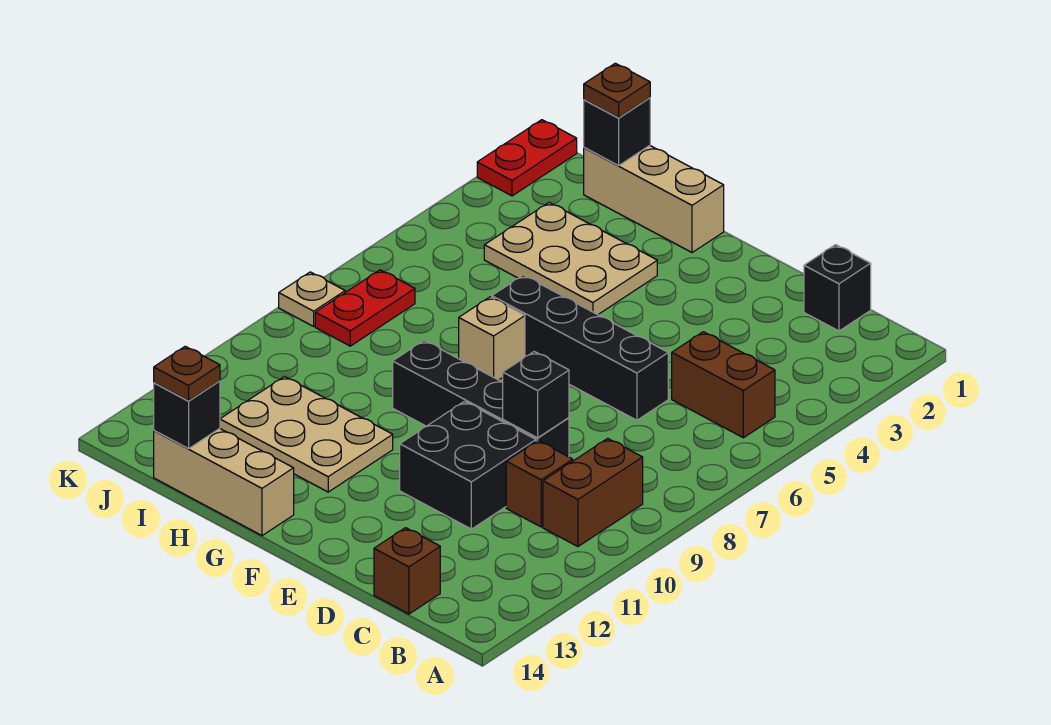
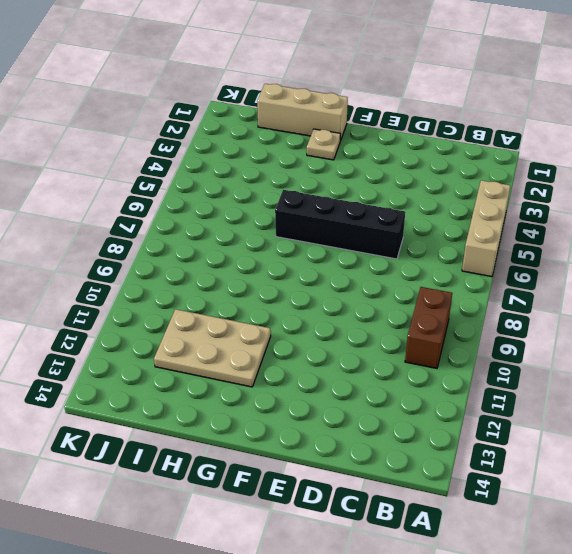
tan brick A4:A6 level 1 -> tan brick G14:I14 level 1
tan plate G2 level 1 -> tan plate K8 level 1
none -> brown brick B5:C5 level 1
none -> black brick C1 level 1
none -> brown brick C10 level 1

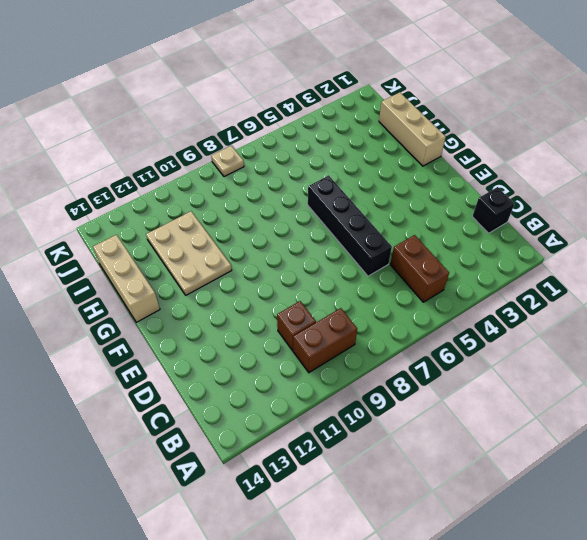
none -> brown brick C14 level 1
none -> black brick D9:G9 level 1
none -> black brick D10:E11 level 1

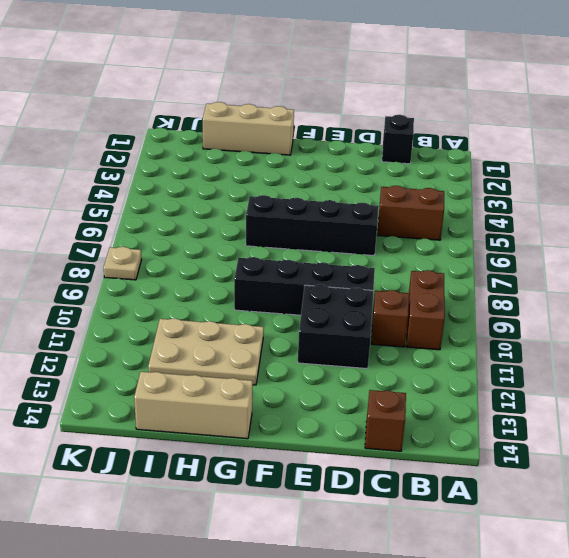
none -> tan plate G3:I4 level 1
none -> tan brick G7 level 1
none -> red plate J7:J8 level 1

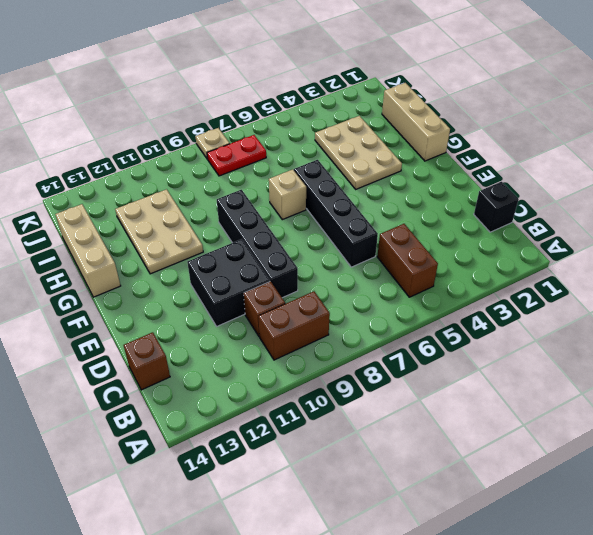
none -> red plate K1:K2 level 1
none -> black brick D9 level 2
none -> black brick I1 level 2

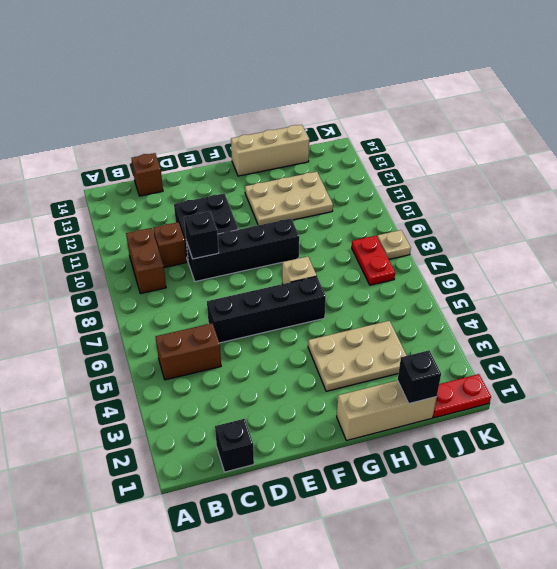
red plate J1:K1 level 1 -> red plate K1:K2 level 1
none -> black brick I14 level 2
none -> brown plate I1 level 3
none -> brown plate I14 level 3

